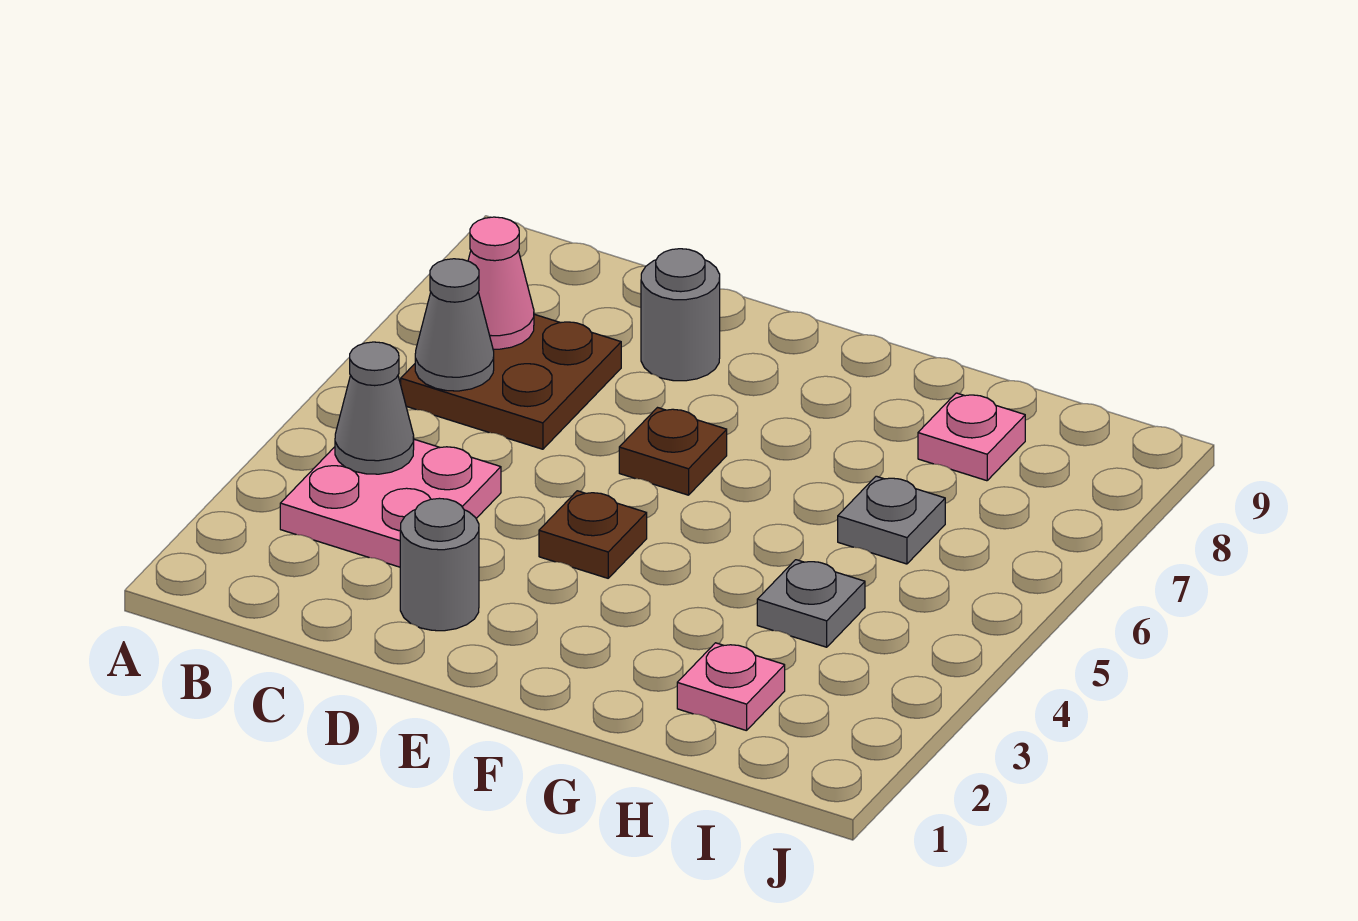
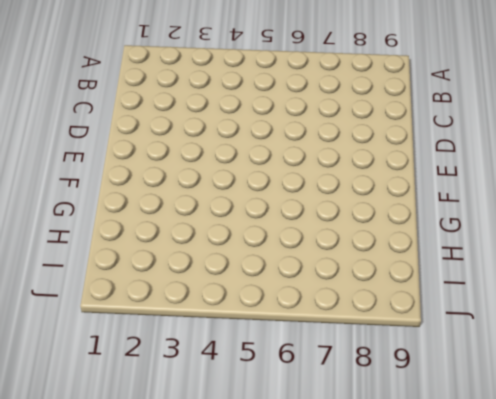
none -> pink plate B3:C4 level 1
none -> brown plate B6:C7 level 1
none -> grey round brick D2 level 1

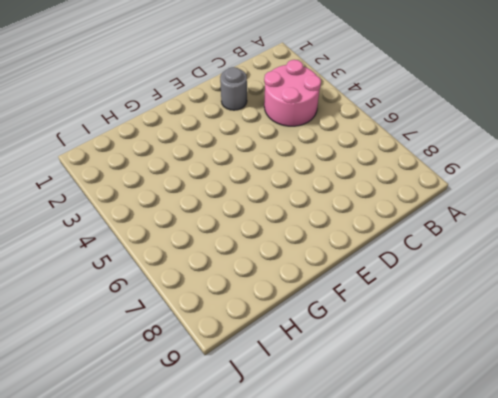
pink round brick B3:C4 level 1 -> pink plate B3:C4 level 1
none -> brown plate B6:C7 level 1
none -> grey round brick D8 level 1
none -> brown plate E4 level 1

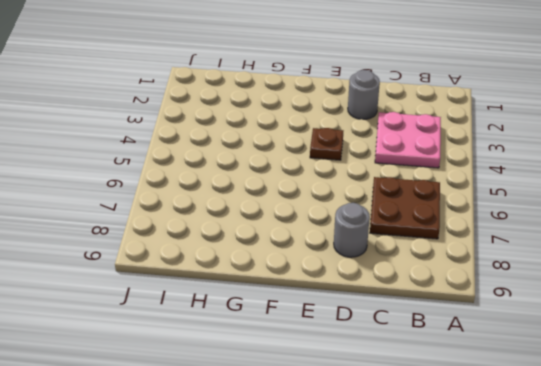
none -> brown plate E6 level 1
none -> pink plate H2 level 1
none -> grey plate H4 level 1

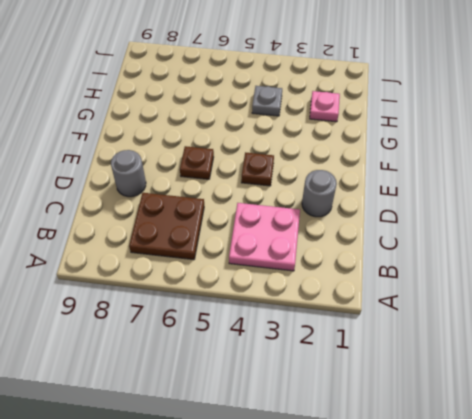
none -> grey plate H6 level 1
none -> pink plate H8 level 1
none -> grey cone B4 level 2

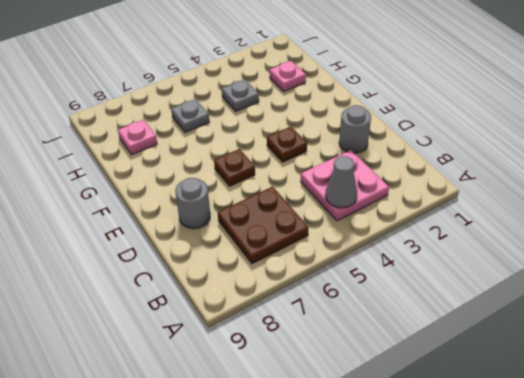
none -> grey cone B6 level 2
none -> pink cone B7 level 2

